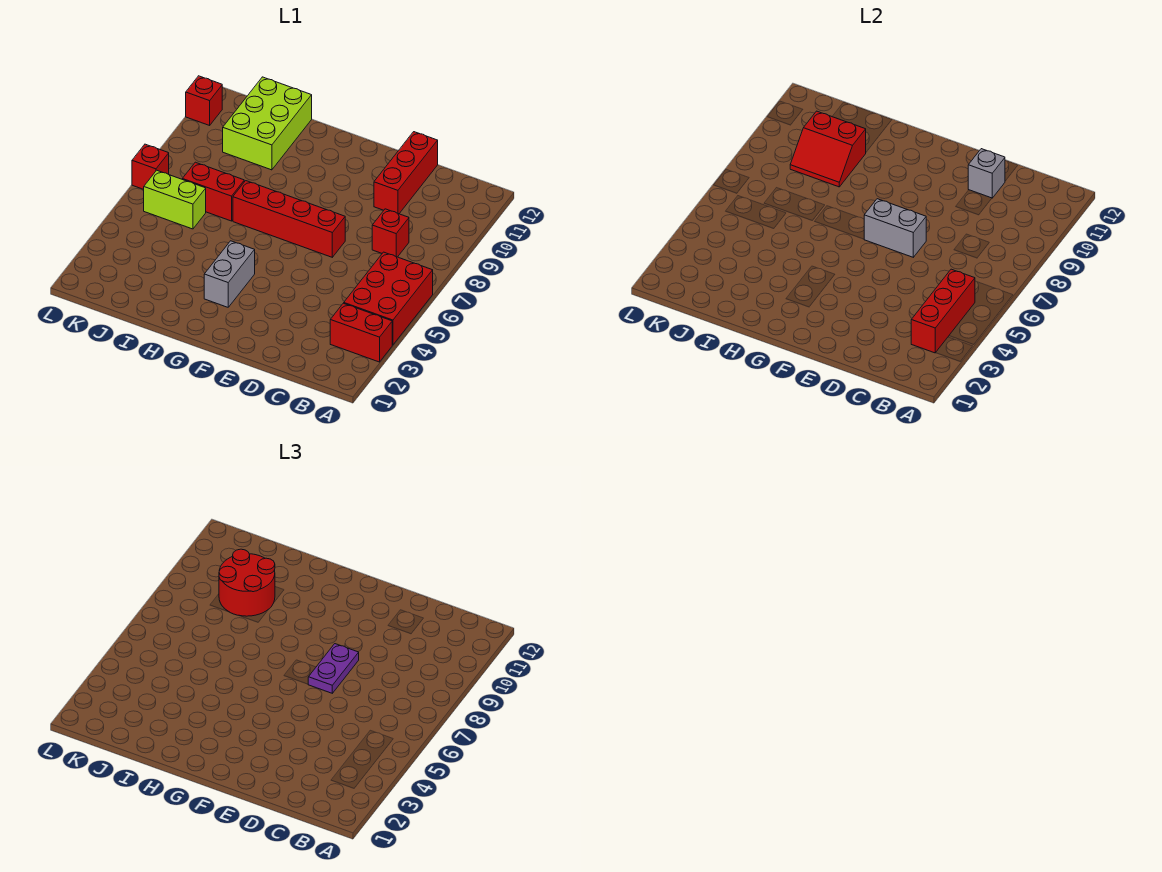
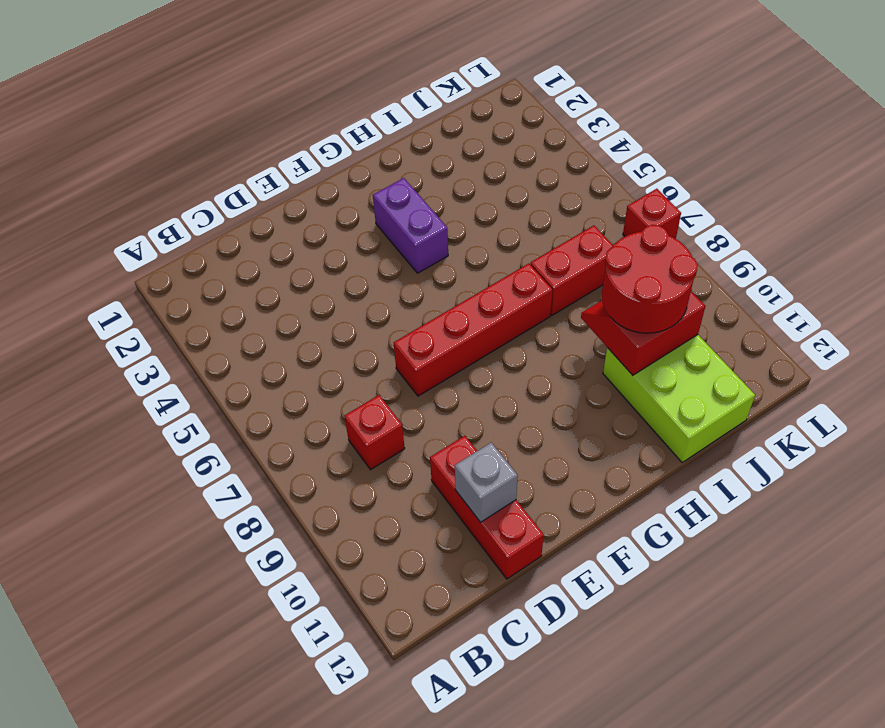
purple brick G3:G4 level 1 -> grey brick G3:G4 level 1
none -> red brick A3:B3 level 1
none -> red brick A4:B6 level 1
none -> lime brick J6:K6 level 1

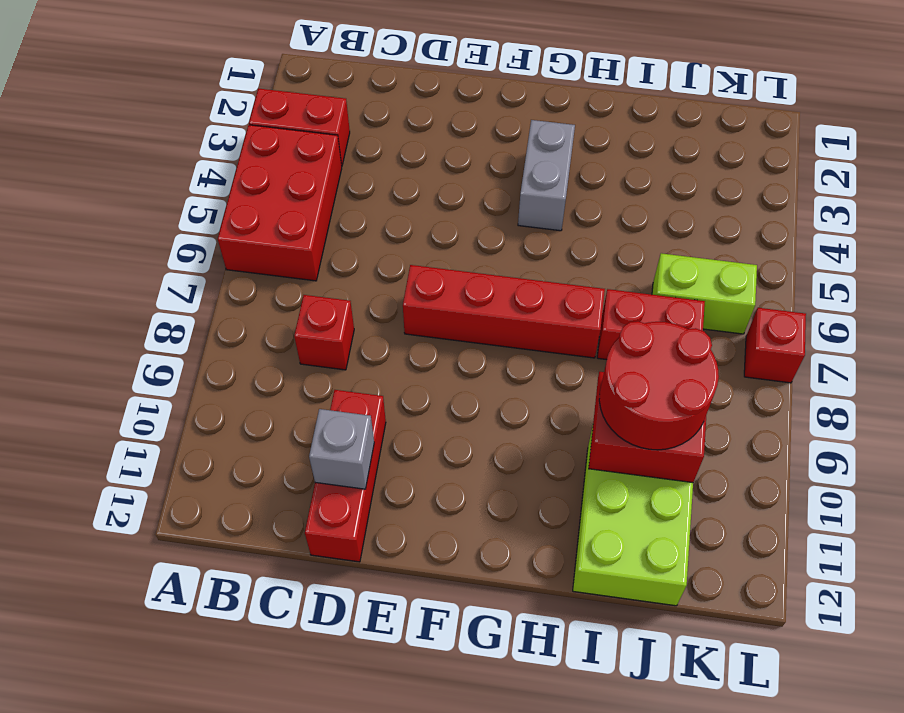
none -> red brick L11 level 1
none -> red brick B3:B5 level 2
none -> grey brick E7:F7 level 2

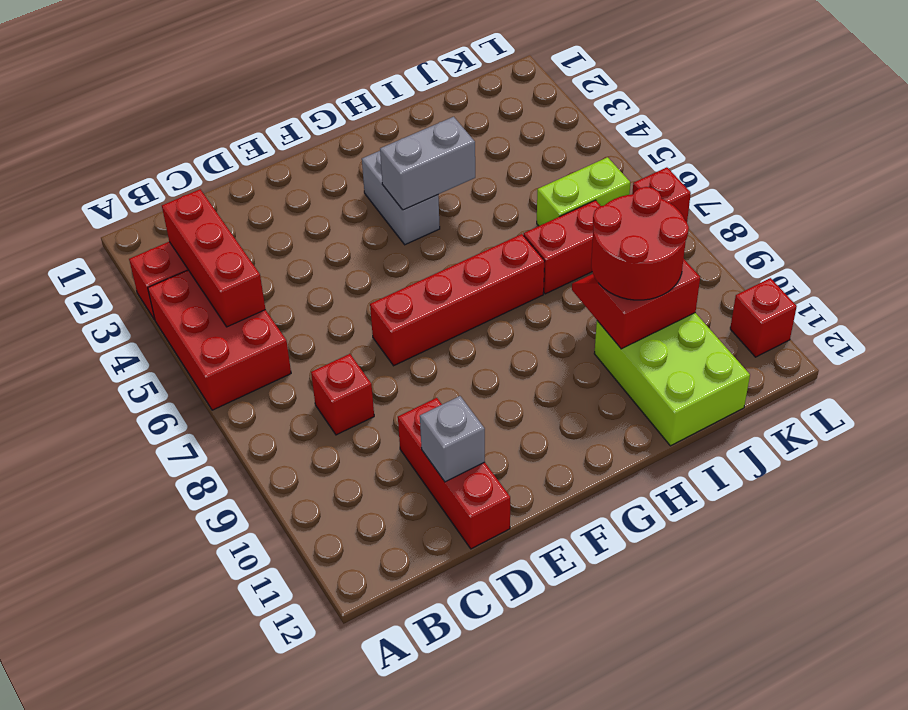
grey brick G4:H4 level 2 -> grey brick E7:F7 level 2
none -> purple plate E7:E8 level 3

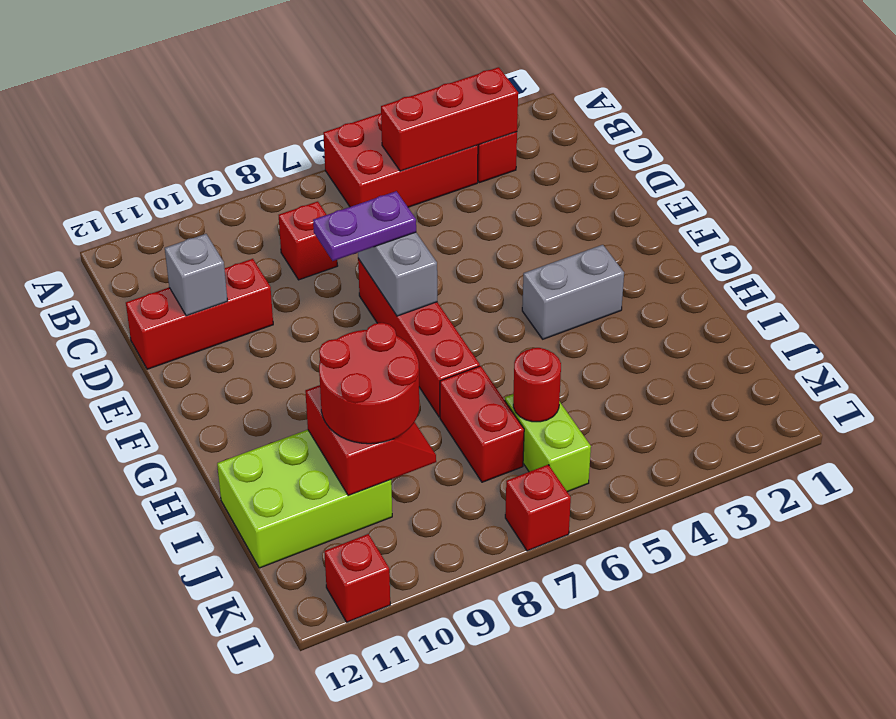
red round brick J6 level 2 -> none

